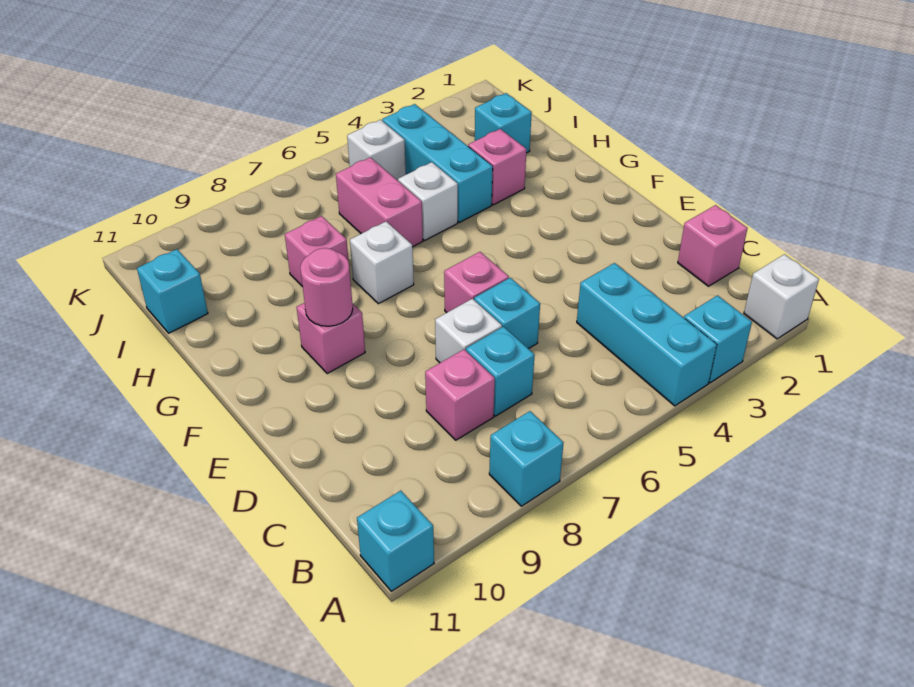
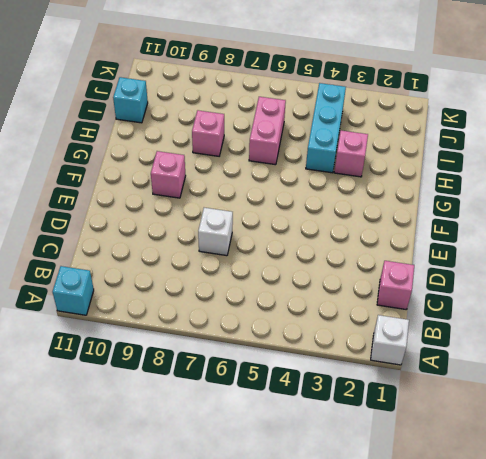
none -> cyan brick A3 level 1
none -> cyan brick A4:C4 level 1
none -> cyan brick A8 level 1

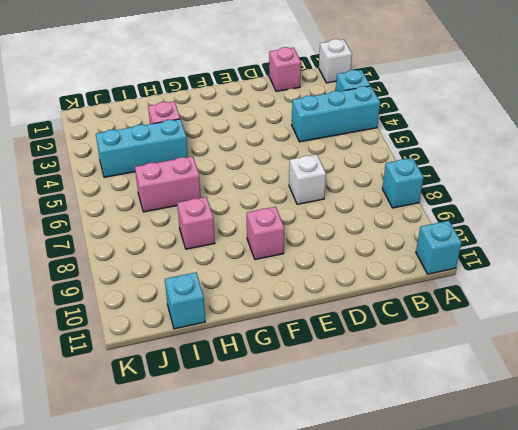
none -> cyan brick C7 level 1
none -> pink brick C8 level 1
none -> cyan brick D6 level 1

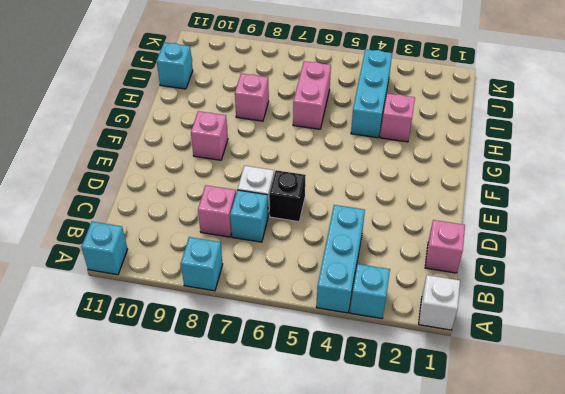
black brick D6 level 1 -> cyan brick D6 level 1
none -> pink brick E6 level 1
none -> white brick G7 level 1
none -> white brick H5 level 1

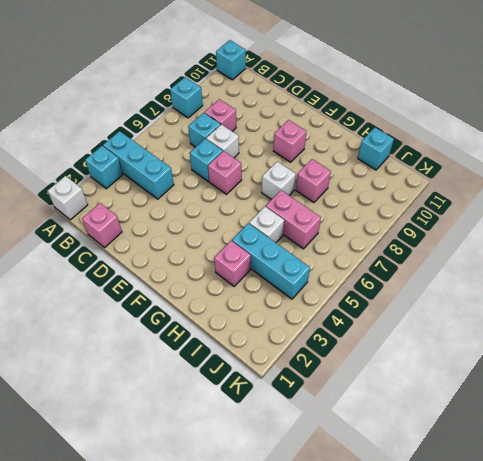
none -> cyan brick I2 level 1
none -> white brick J5 level 1
none -> pink round brick F9 level 2

